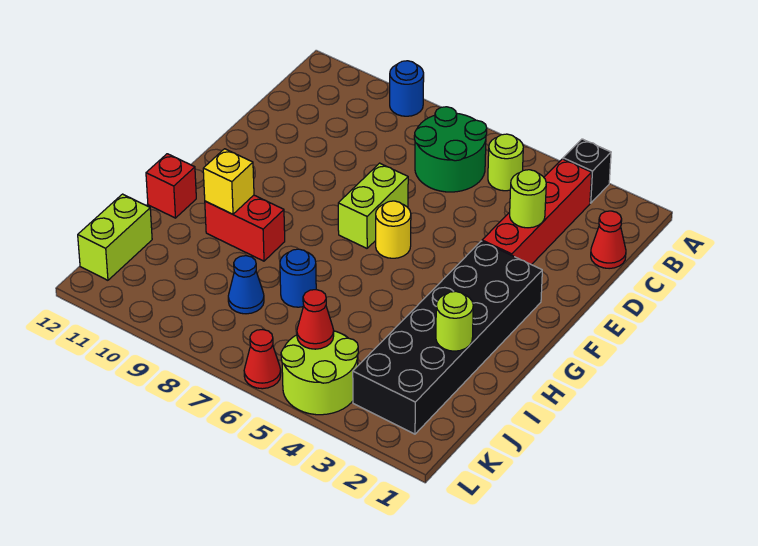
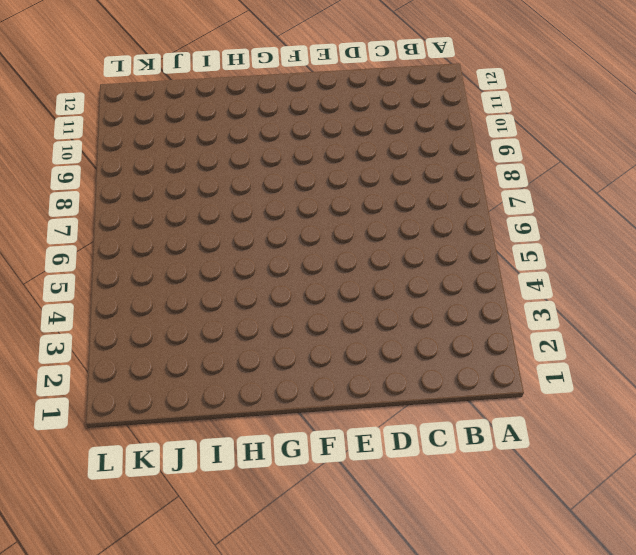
none -> black brick A3 level 1
none -> blue round brick A9 level 1
none -> red brick B3:E3 level 1

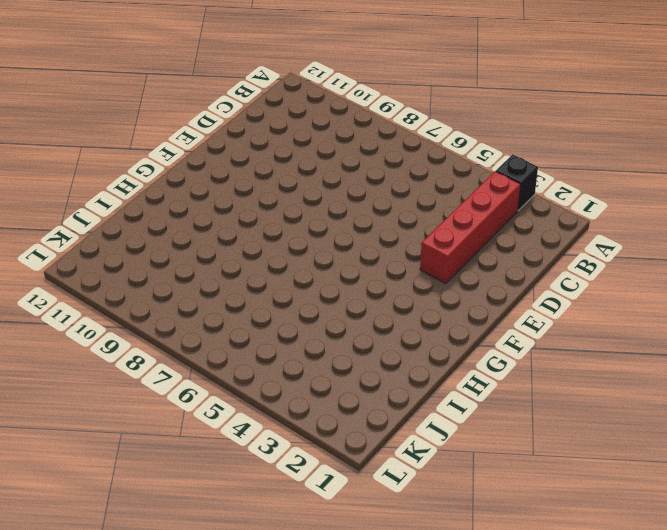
none -> blue round brick A9 level 1
none -> lime round brick B5 level 1
none -> green round brick B6:C7 level 1

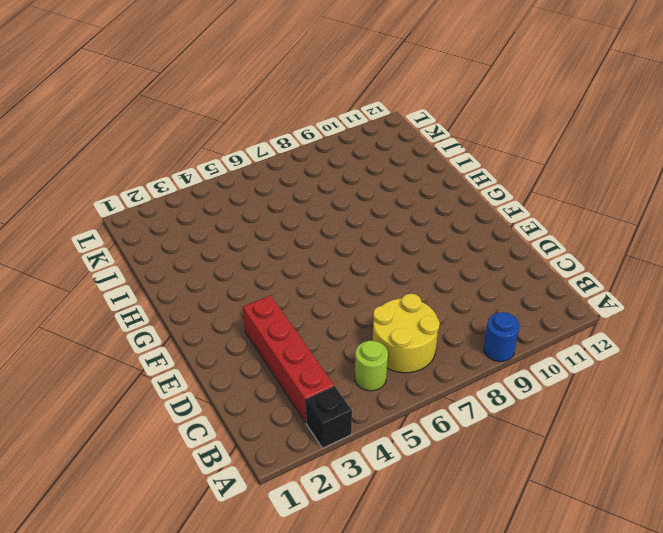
yellow round brick B6:C7 level 1 -> green round brick B6:C7 level 1
none -> red cone C1 level 1
none -> lime brick E7:F7 level 1
none -> black brick F2:K3 level 1

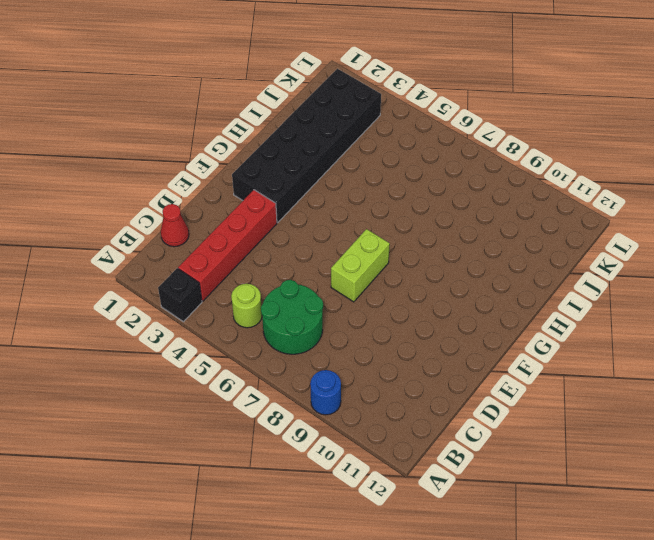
none -> yellow round brick F6 level 1
none -> red brick H9:H10 level 1
none -> red brick H12 level 1

